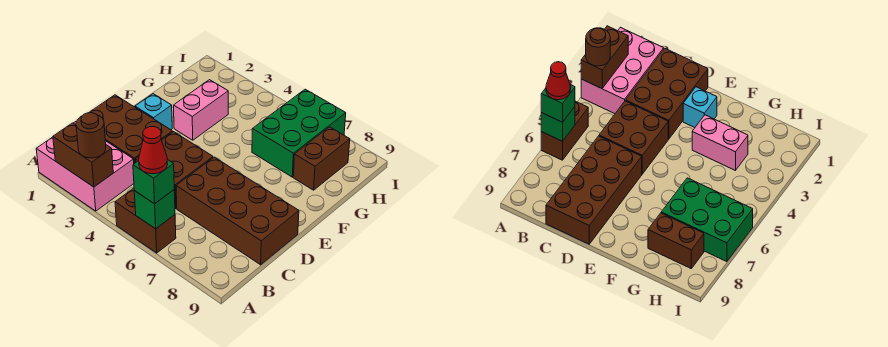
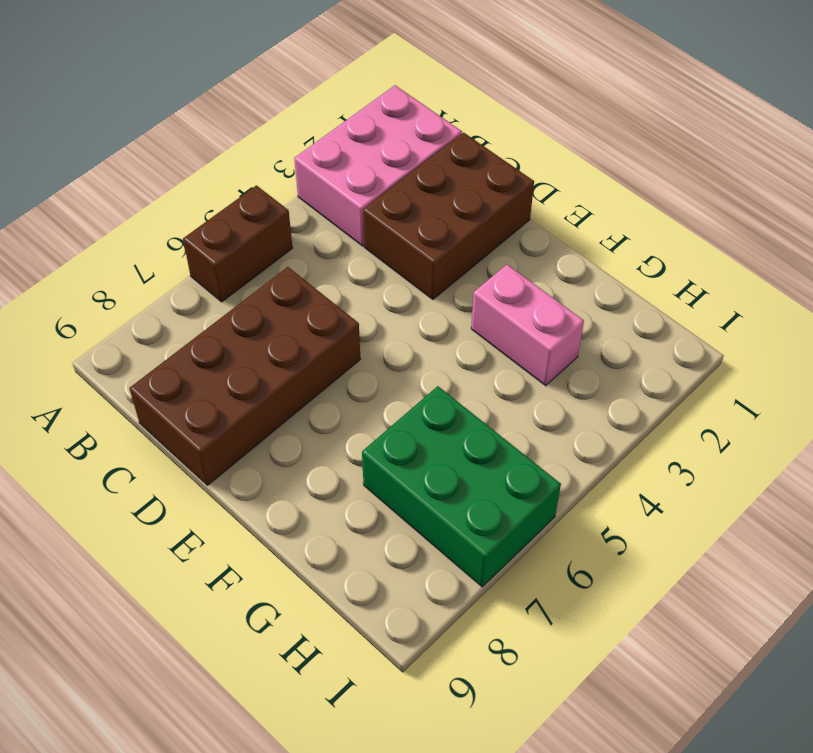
none -> brown brick C4:D5 level 1
none -> cyan brick E2 level 1
none -> brown brick G8:H8 level 1

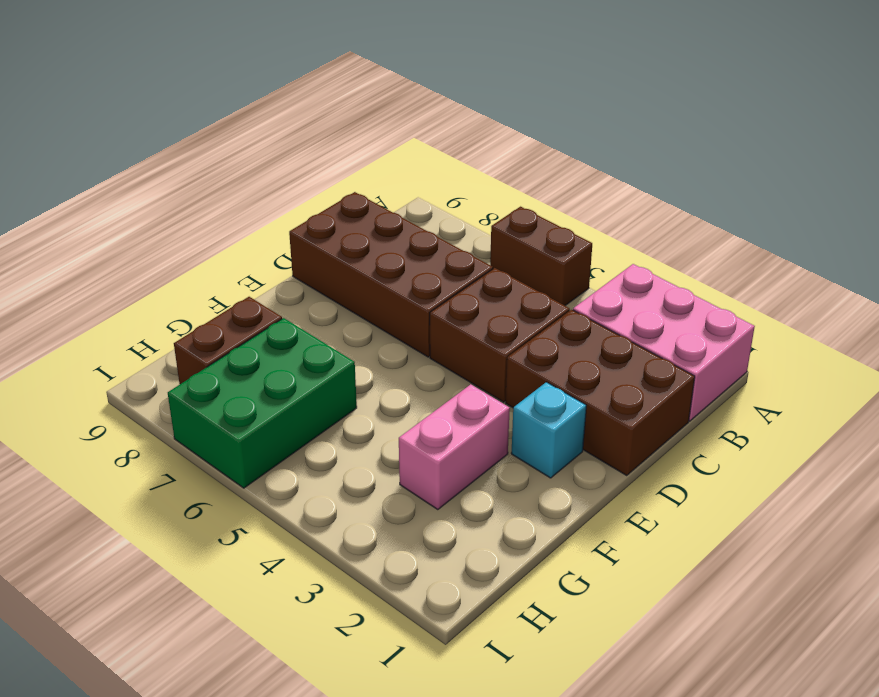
none -> brown brick A2:A3 level 2
none -> green brick A6 level 2
none -> brown round brick A3 level 3

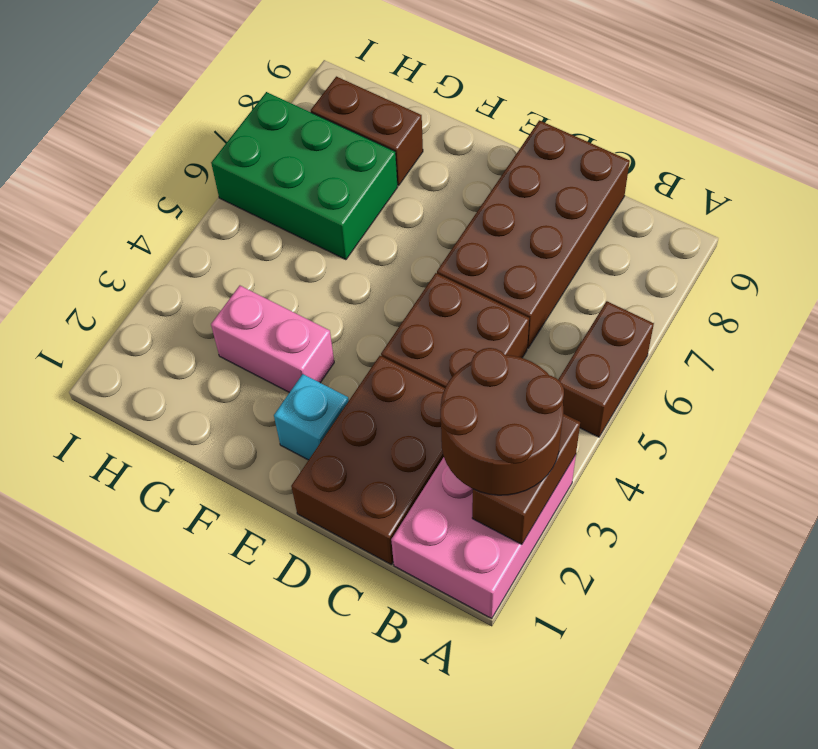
brown round brick A2:B3 level 3 -> brown round brick A3 level 3
none -> green brick A6 level 2
none -> green brick A6 level 3
none -> red cone A6 level 4

